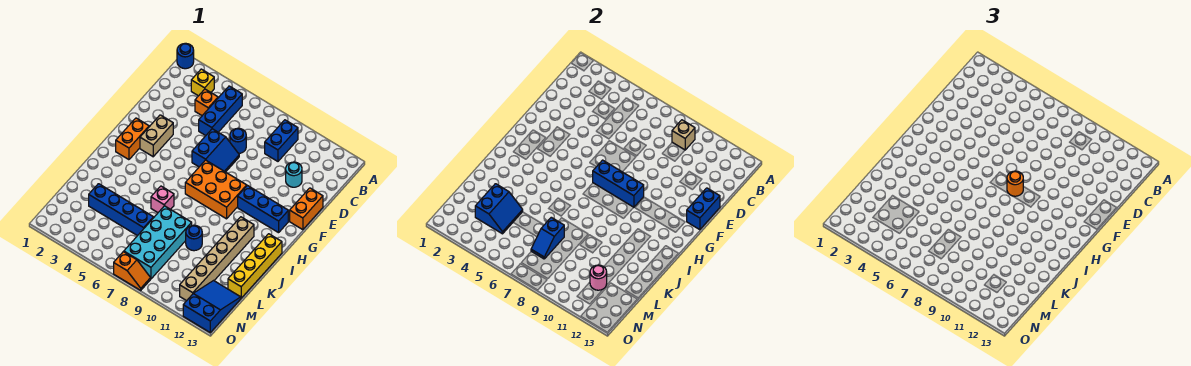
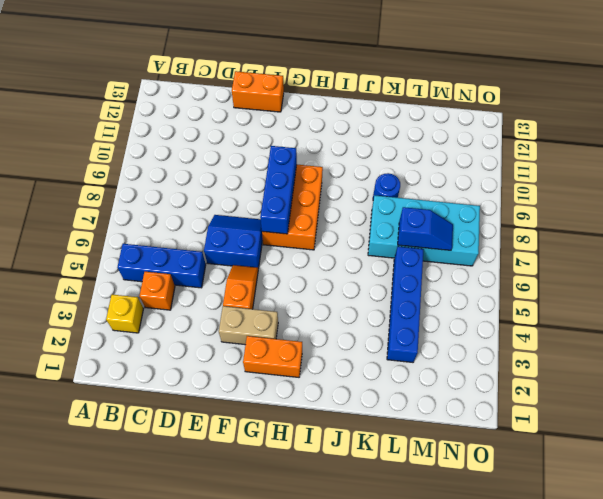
orange slope F4:F5 level 1 top 4 -> orange slope O7:O8 level 1 top 7
none -> blue round brick A1 level 1
none -> blue brick B9:C9 level 1
none -> blue round brick D7 level 1

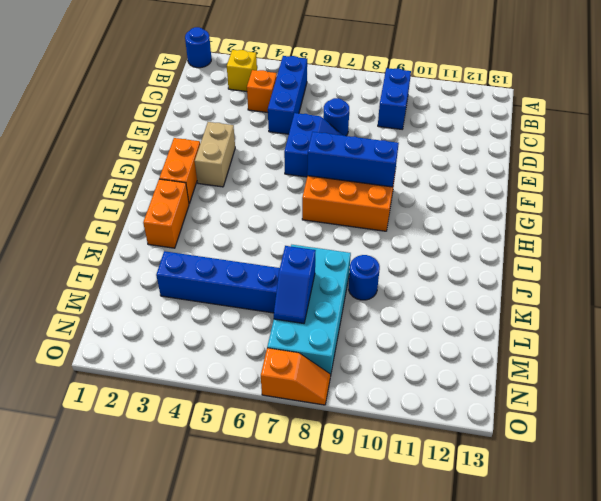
orange brick I2:J2 level 1 -> orange brick E13:F13 level 1
none -> cyan round brick D11 level 1
none -> blue brick G10:G12 level 1
none -> tan brick I11:N11 level 1

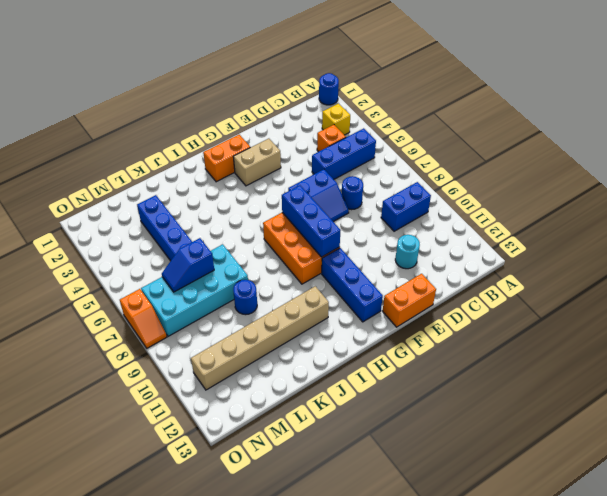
none -> yellow brick I13:L13 level 1
none -> pink brick J6 level 1
none -> blue slope M12:O13 level 1 top O

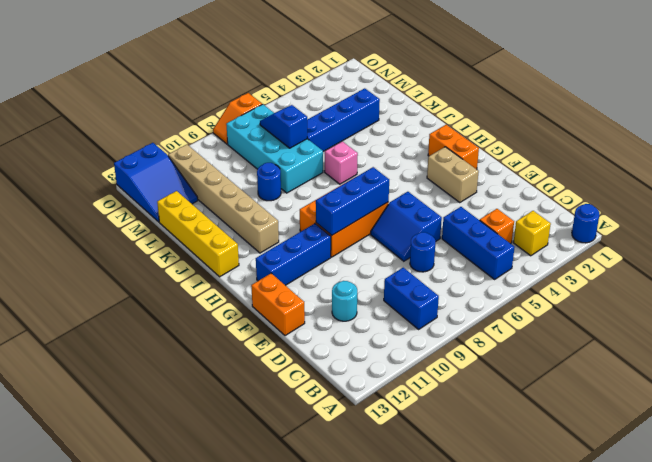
none -> tan brick B9 level 2
none -> blue brick E13:F13 level 2
none -> blue slope L3:M4 level 2 top 3

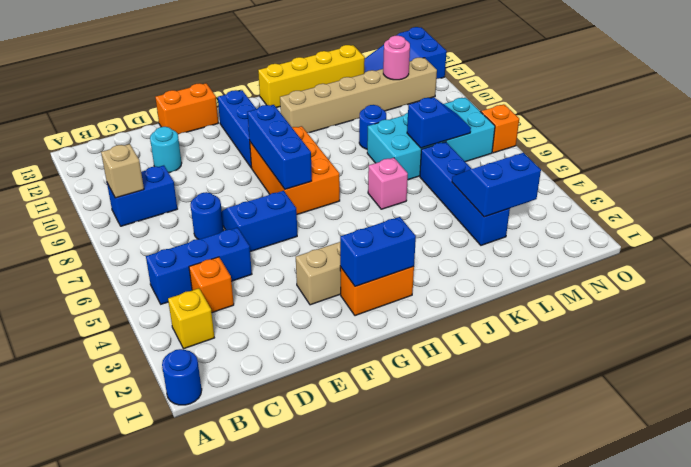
blue brick G2:H2 level 2 -> blue brick E13:F13 level 2
none -> orange round brick G8 level 3

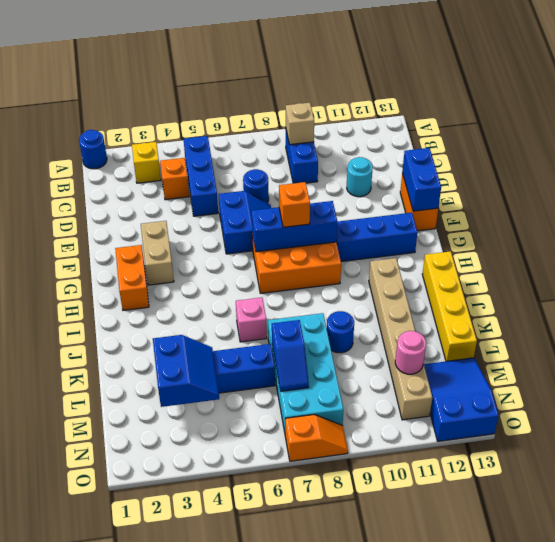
orange brick G8 level 3 -> orange round brick G8 level 3

